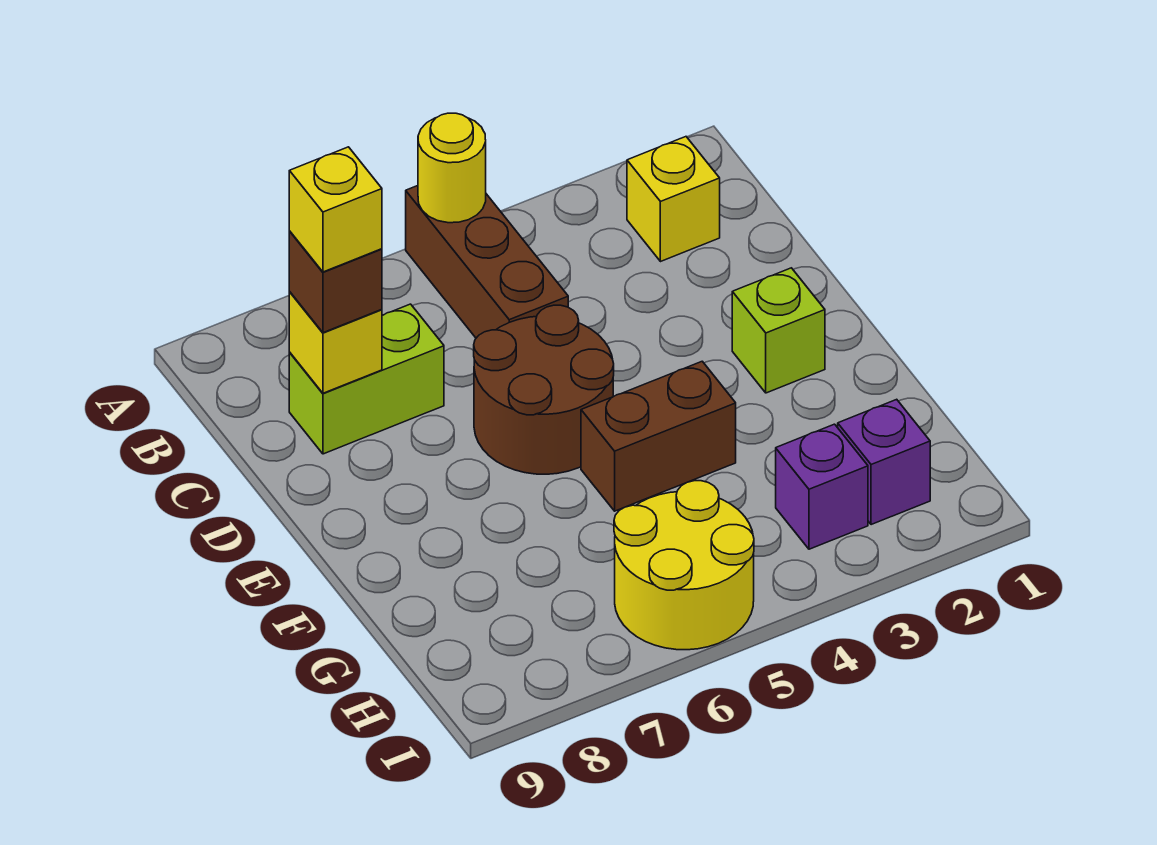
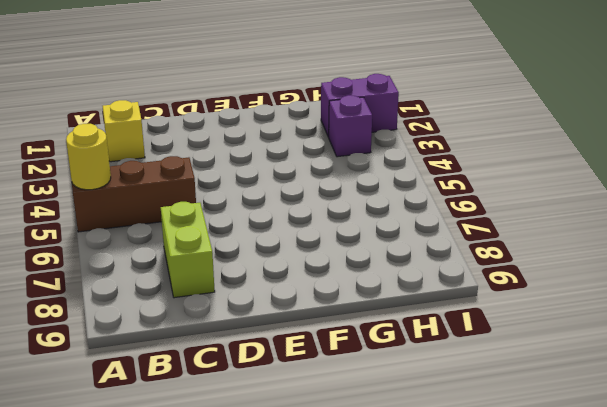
purple brick H2:I2 level 1 -> purple brick H2 level 1
none -> brown round brick D5:E6 level 1
none -> lime brick E2 level 1
none -> brown brick F4:F5 level 1

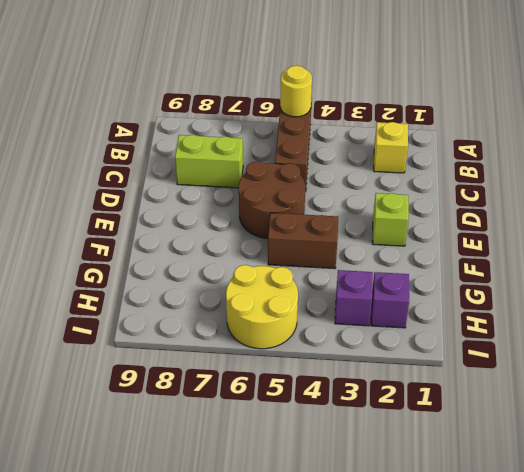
none -> yellow brick C8 level 2
none -> brown brick C8 level 3
none -> yellow brick C8 level 4

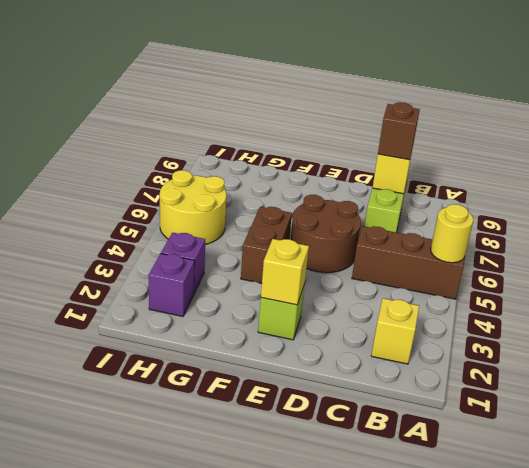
yellow brick E2 level 2 -> yellow brick C8 level 4

